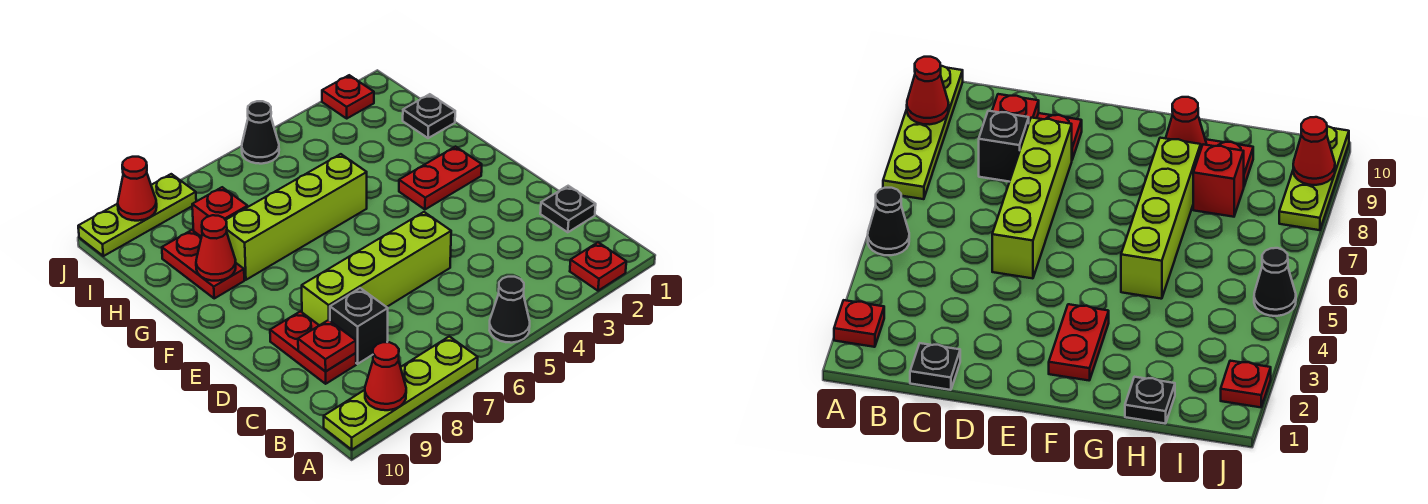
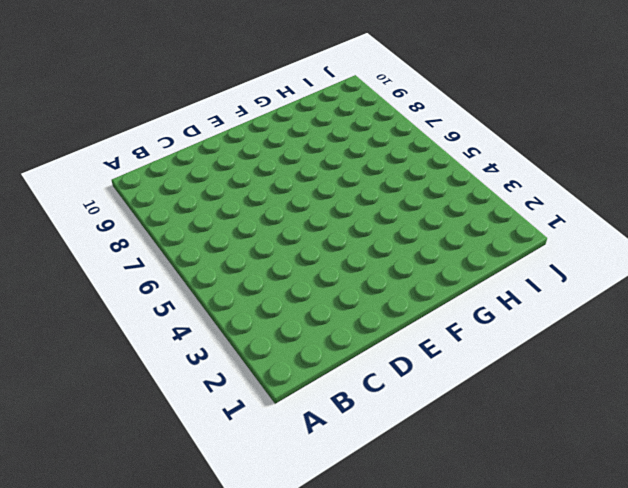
none -> red plate A2 level 1
none -> black cone A5 level 1
none -> lime plate A7:A10 level 1

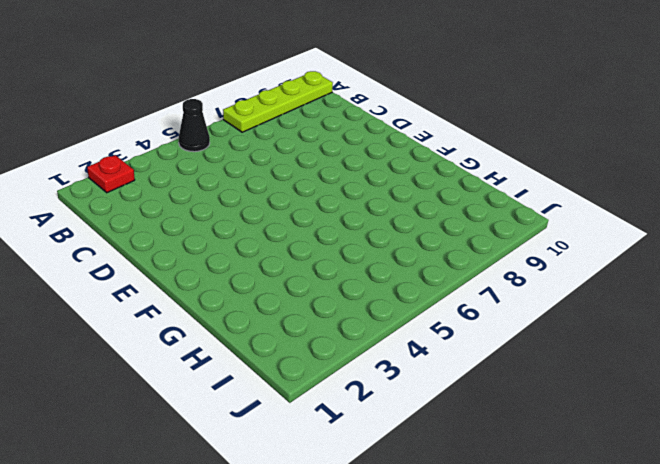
none -> black plate C1 level 1
none -> black brick C8 level 1
none -> red plate C9:D9 level 1

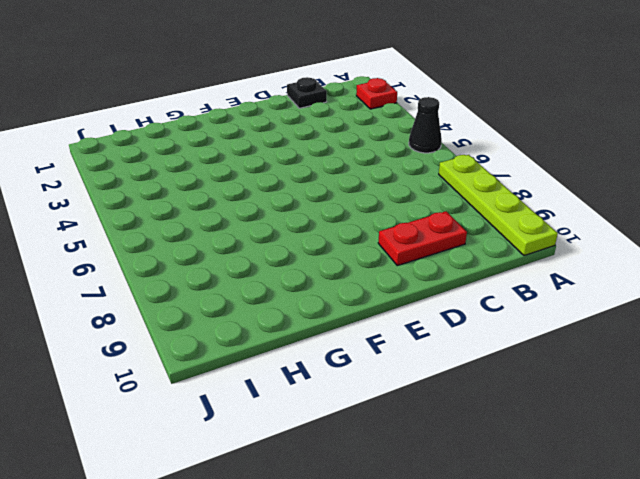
none -> black brick C8 level 1
none -> lime brick D5:D8 level 1
none -> red plate F2:F3 level 1

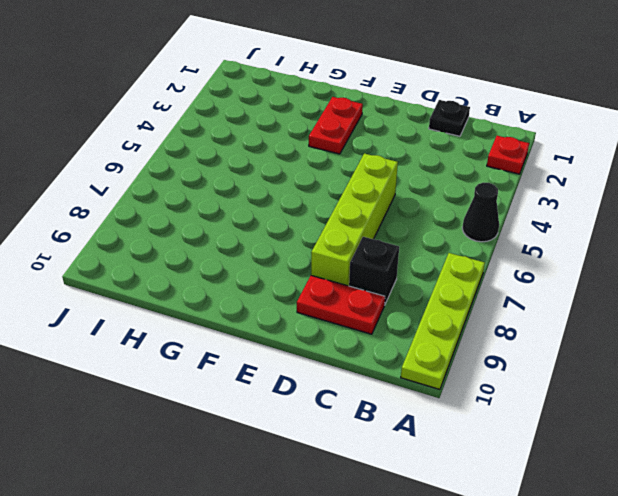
none -> lime brick G5:G8 level 1
none -> red plate G9:H9 level 1
none -> black plate H1 level 1

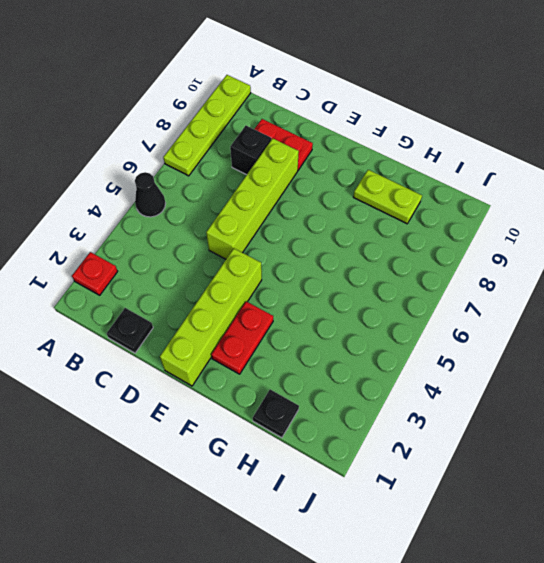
lime brick E1:E4 level 1 -> lime brick G5:G8 level 1
lime plate G9:H9 level 1 -> red plate G9:H9 level 1
none -> red brick H8 level 1
none -> red plate J2 level 1
none -> black cone J5 level 1

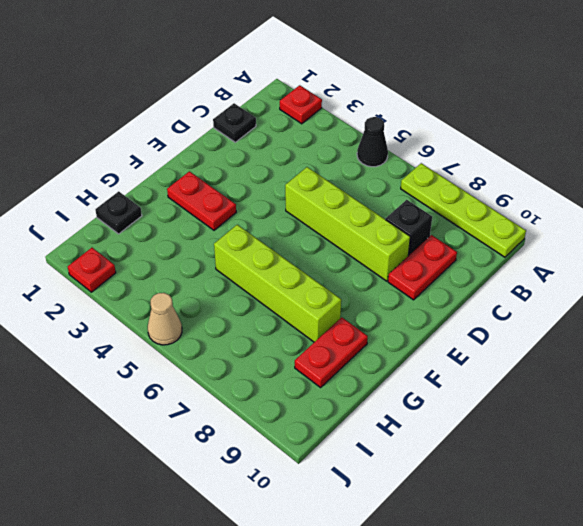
tan cone J5 level 1 -> black cone J5 level 1
none -> red brick H8 level 1
none -> lime plate J8:J10 level 1
none -> red cone A9 level 2

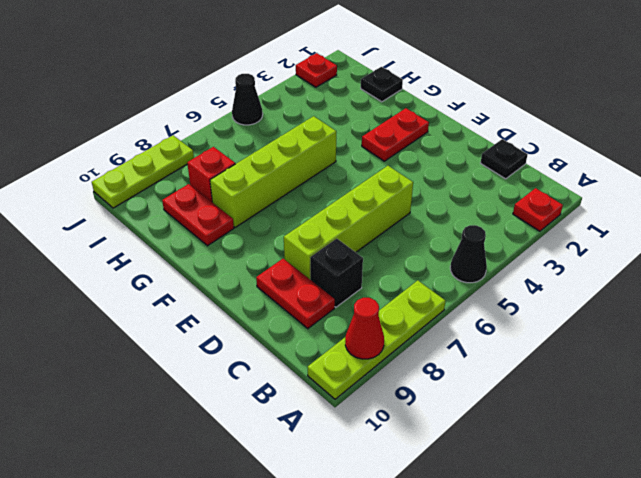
none -> red plate C9 level 2
none -> red cone G9 level 2
none -> red cone J9 level 2

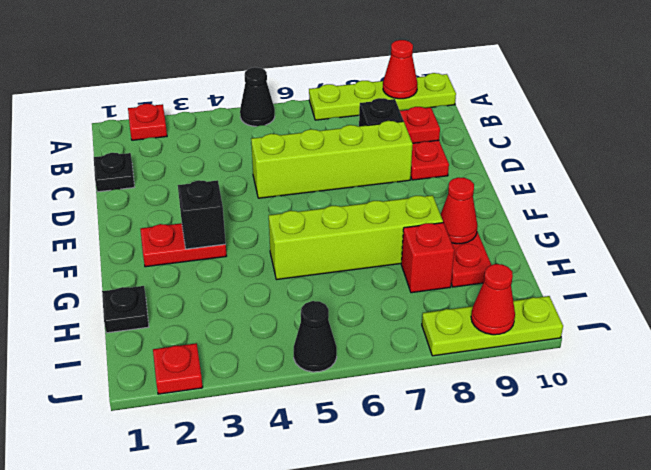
black brick F3 level 2 -> none

